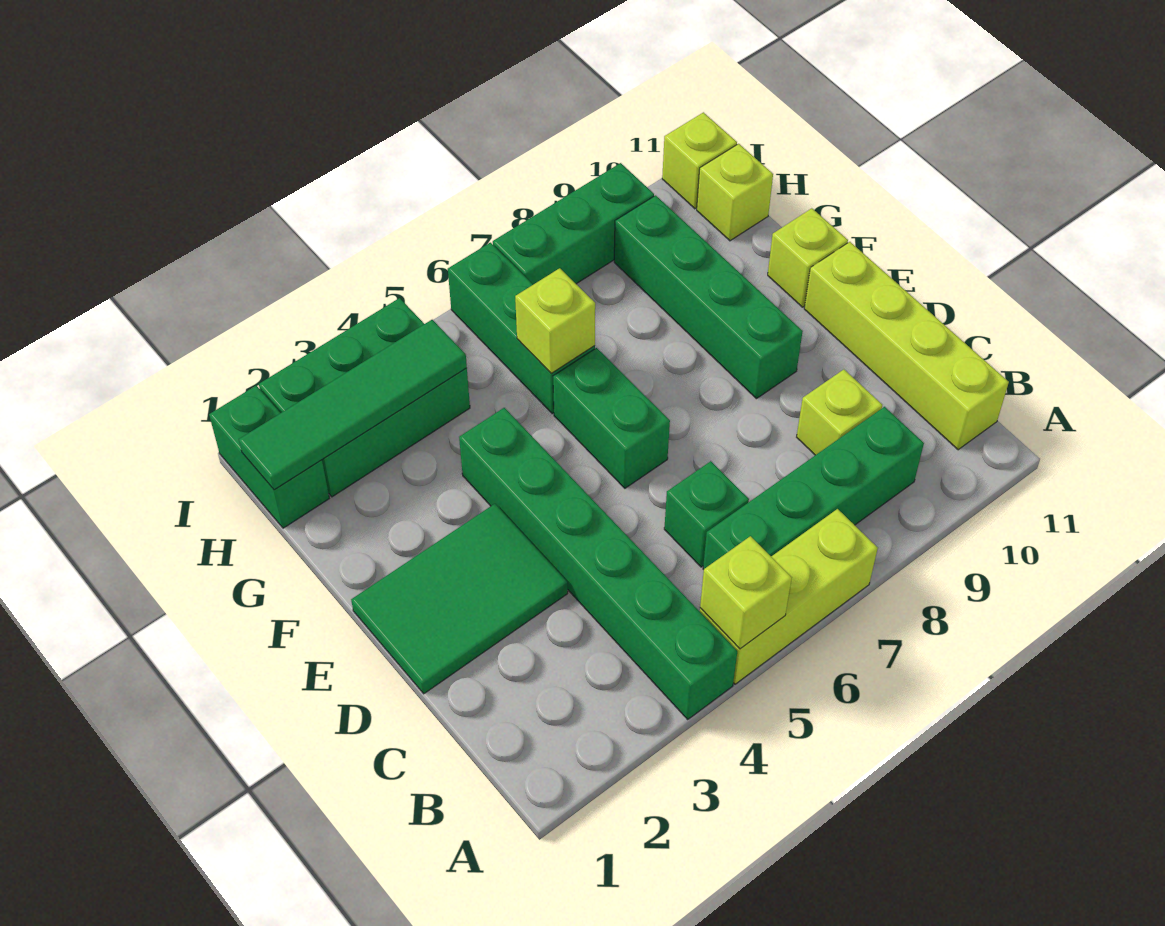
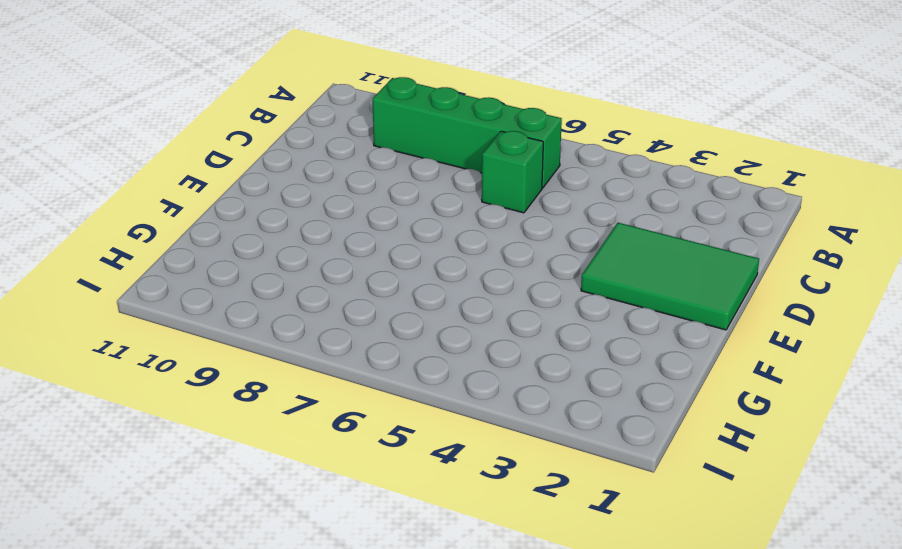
none -> green brick A4:F4 level 1
none -> lime brick A5:A7 level 1
none -> lime brick B11:E11 level 1

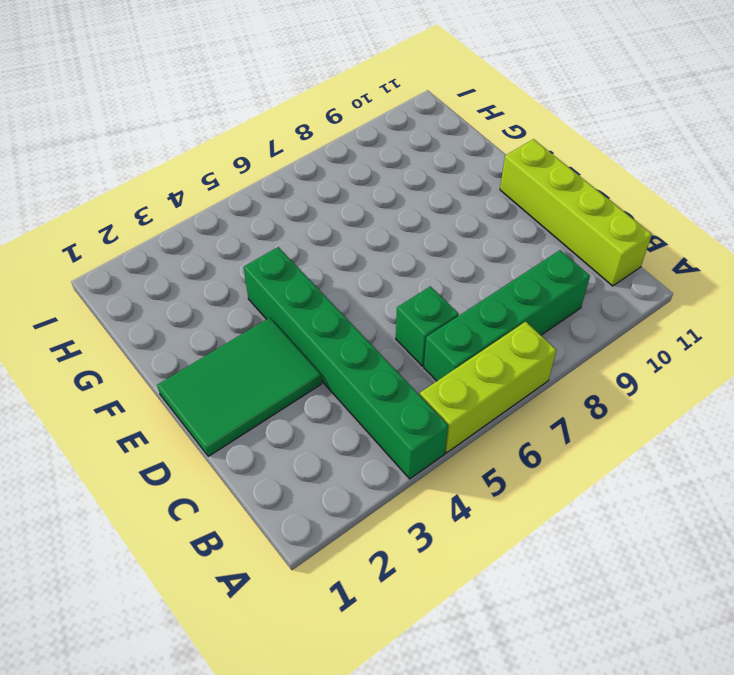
none -> lime brick C9 level 1
none -> green brick E6:F6 level 1
none -> green brick E9:H9 level 1

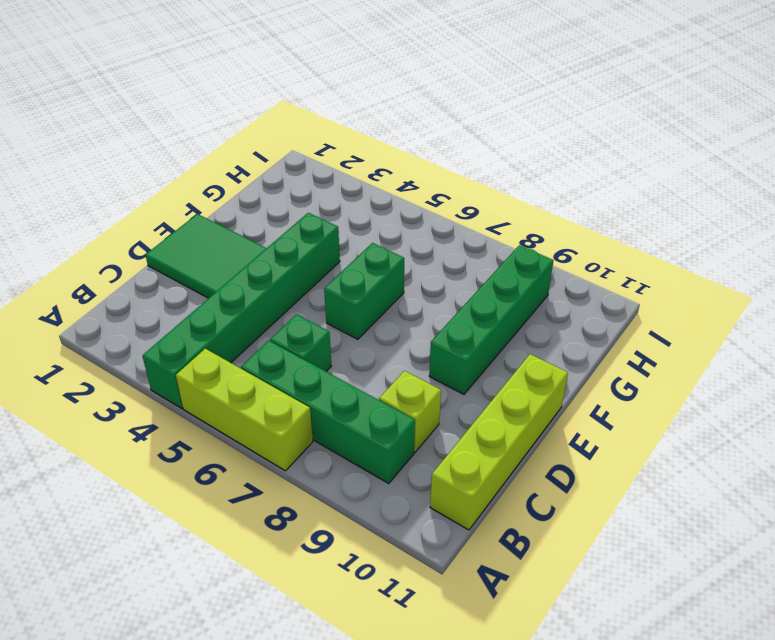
none -> lime brick F11 level 1
none -> green brick G6:I6 level 1
none -> green brick H1:I1 level 1

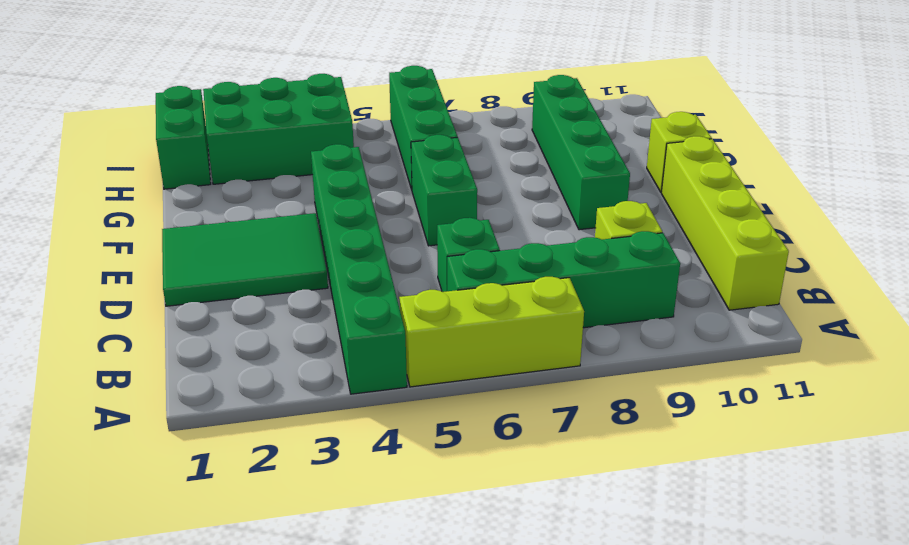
none -> lime brick H11 level 1
none -> green brick I7:I9 level 1
none -> lime brick I11 level 1

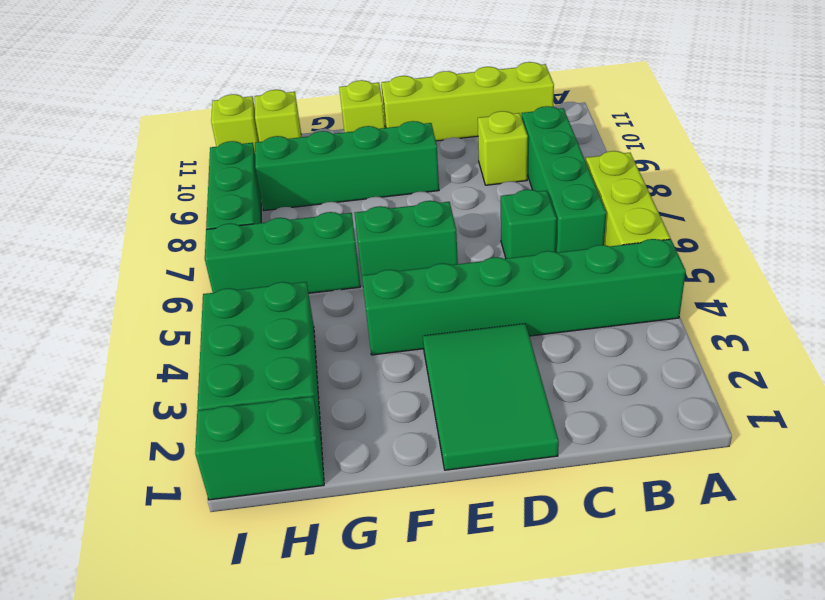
none -> lime brick A5 level 2
none -> lime brick G6 level 2
none -> green tile H1:H4 level 2

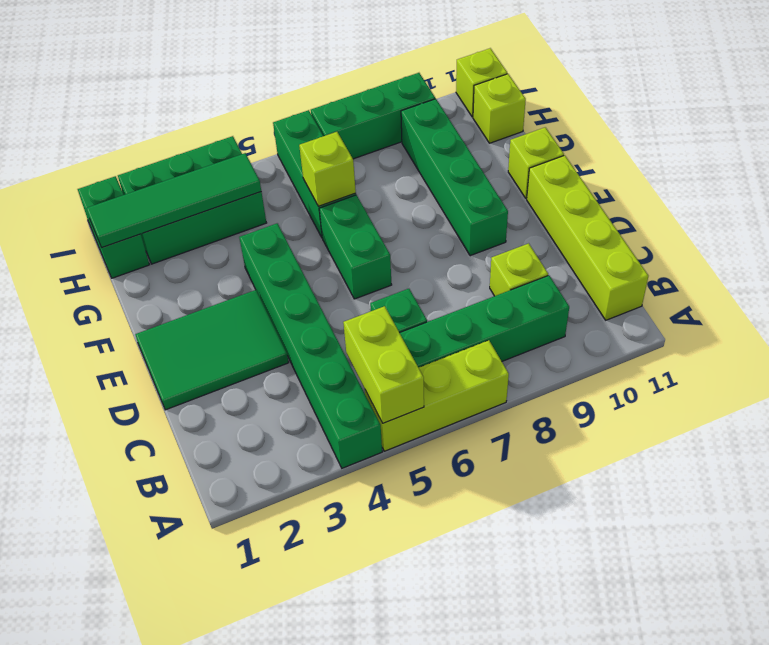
lime brick A5:B5 level 2 -> lime brick A5 level 2

